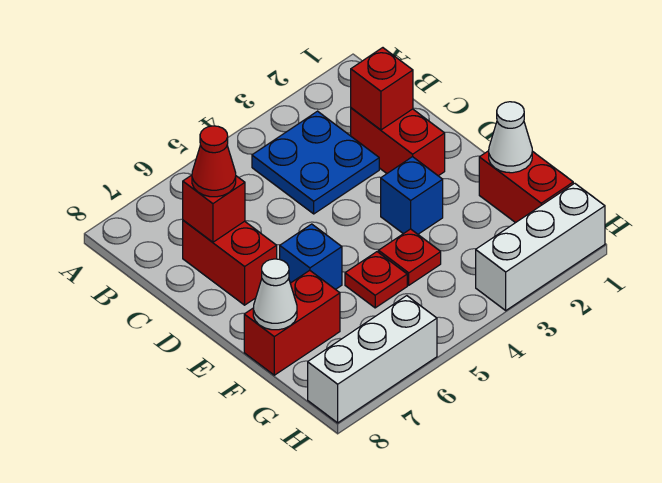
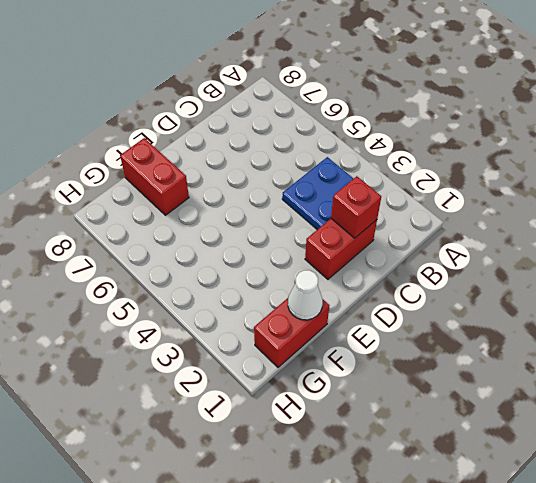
none -> red brick C7:D7 level 1
none -> blue brick E3 level 1
none -> blue brick E6 level 1

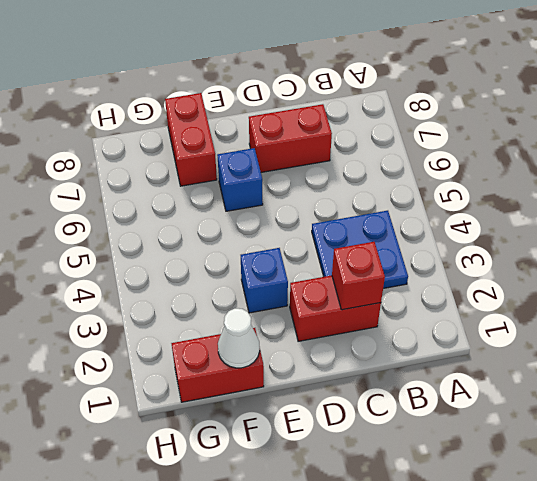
none -> red plate F4 level 1
none -> red plate F5 level 1
none -> white brick H1:H3 level 1

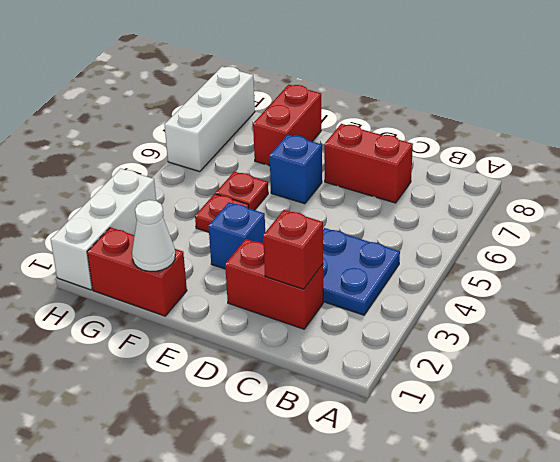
none -> red brick C7 level 2
none -> white cone F8 level 2
none -> red cone C7 level 3

